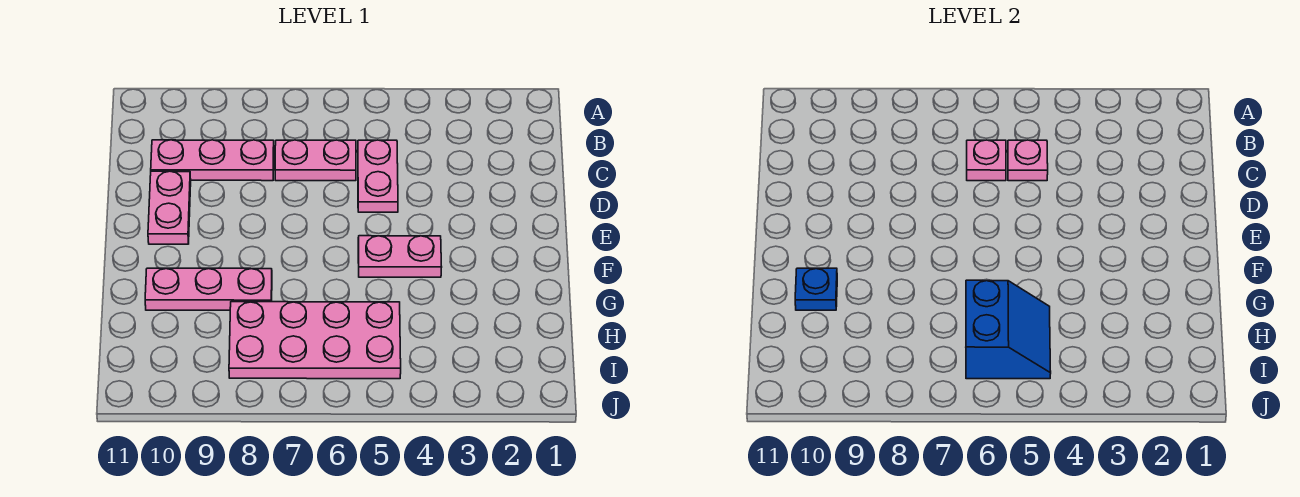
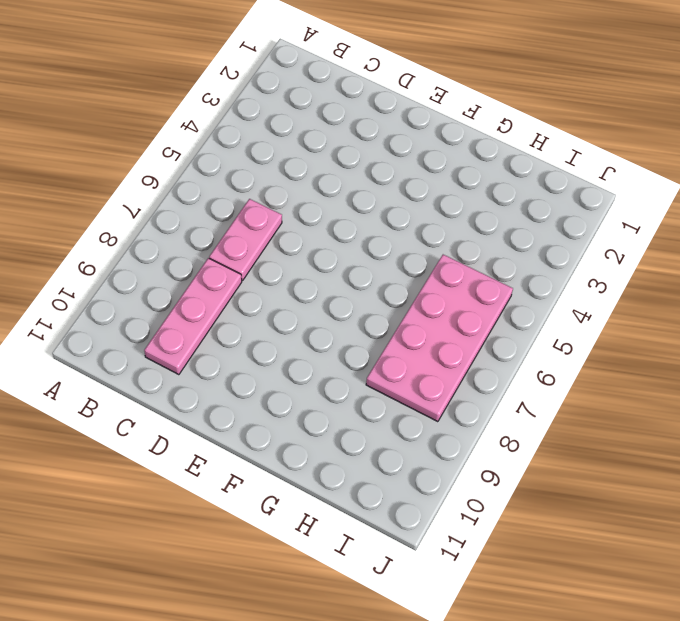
none -> pink plate C5:D5 level 1
none -> pink plate D10:E10 level 1

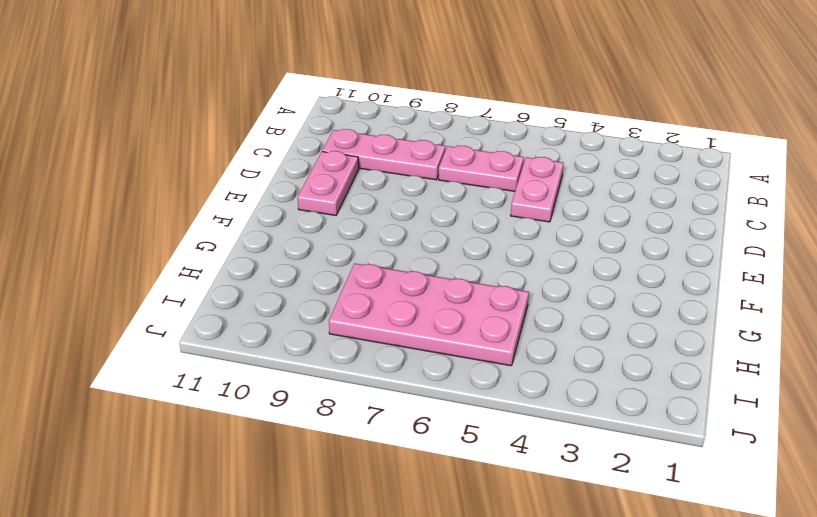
none -> pink plate F4:F5 level 1
none -> pink plate G8:G10 level 1

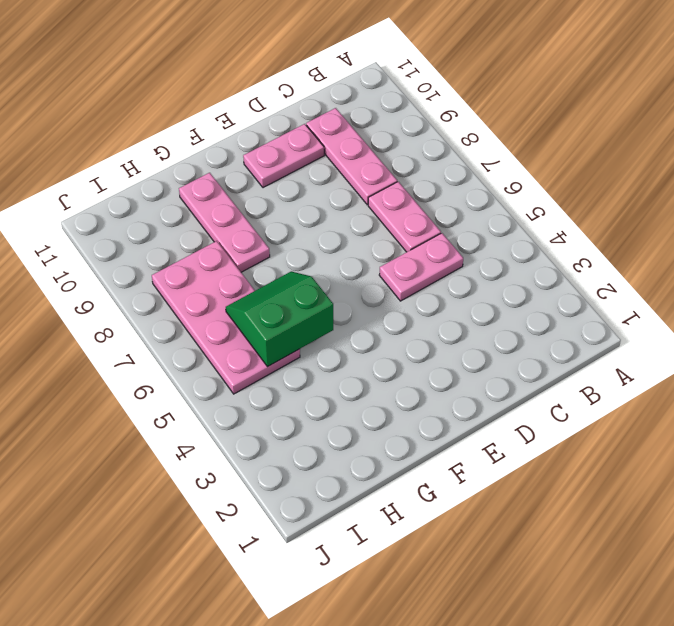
green slope G5:H6 level 2 top 5 -> blue slope H5:I6 level 2 top 6
none -> pink plate F4:F5 level 1
none -> pink plate C5 level 2

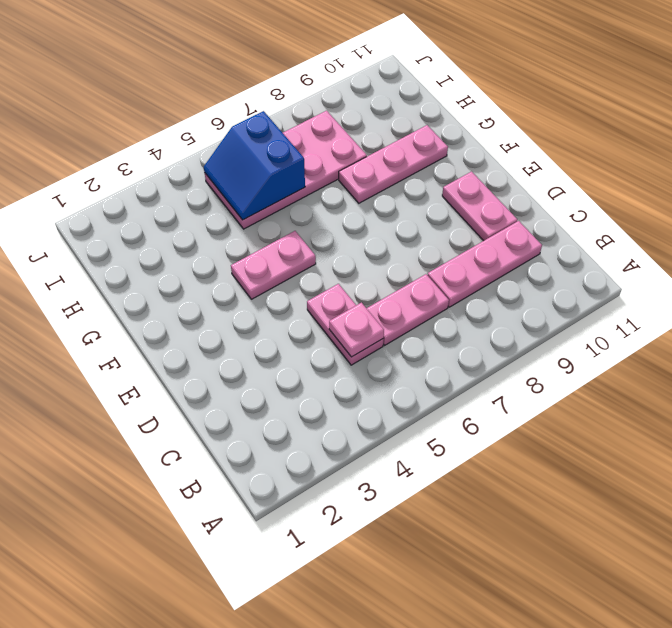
none -> pink plate C6 level 2
none -> blue plate G10 level 2

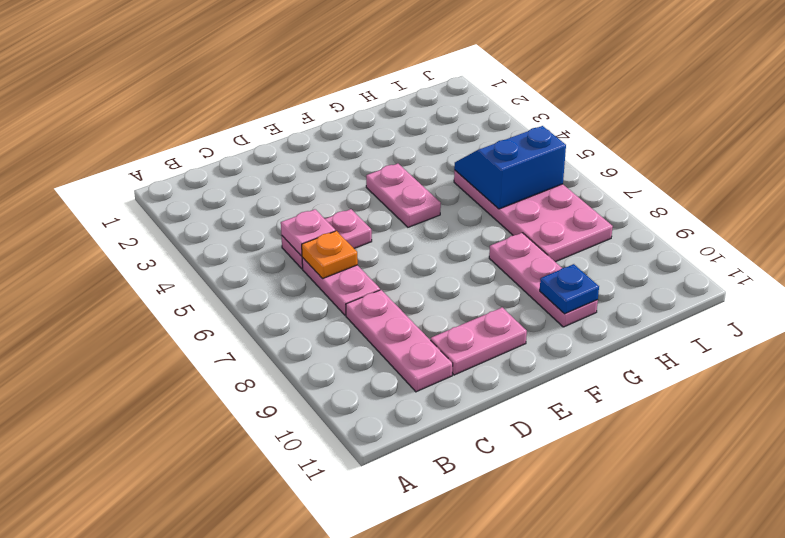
orange plate C6 level 2 -> pink plate C6 level 2

